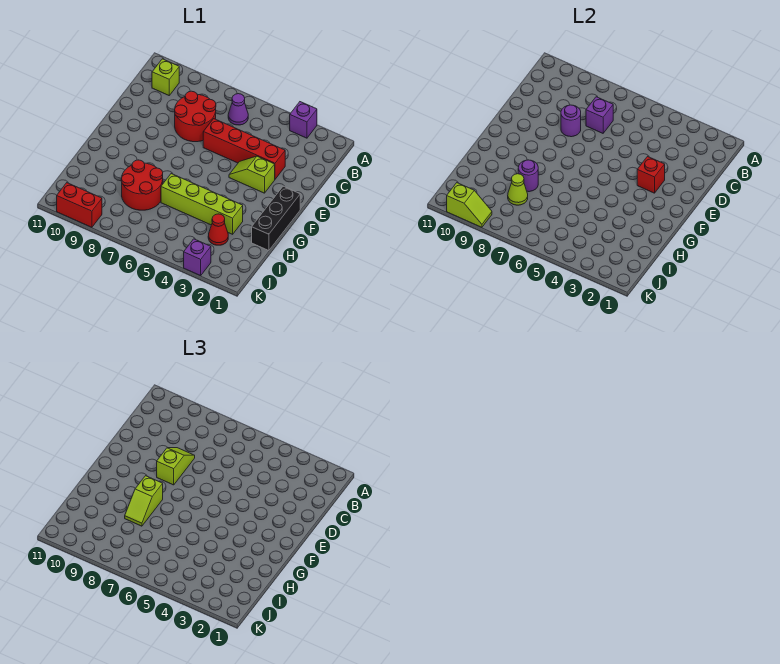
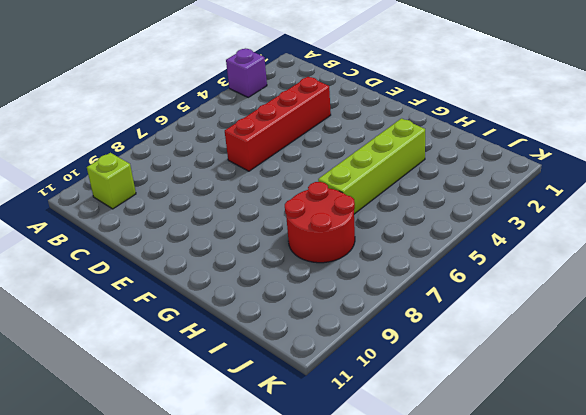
none -> purple cone B6 level 1
none -> red round brick C7:D8 level 1
none -> lime slope E3:E4 level 1 top 3

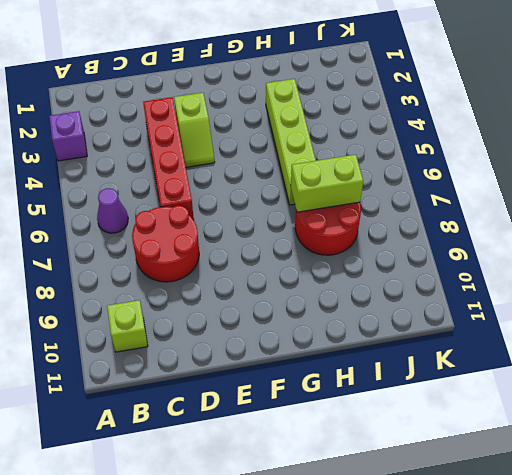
lime brick H7:I7 level 2 -> none
none -> black brick F1:H1 level 1
none -> red cone I3 level 1
none -> purple brick K3 level 1

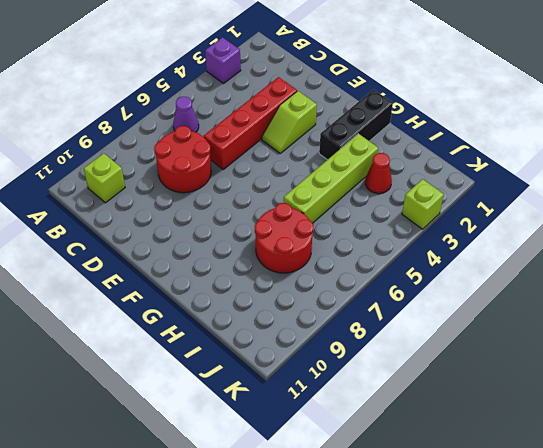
black brick G1:G3 level 1 -> black brick F1:H1 level 1
lime brick K3 level 1 -> purple brick K3 level 1
none -> red brick K9:K10 level 1
none -> purple brick C7 level 2
none -> purple round brick D8 level 2

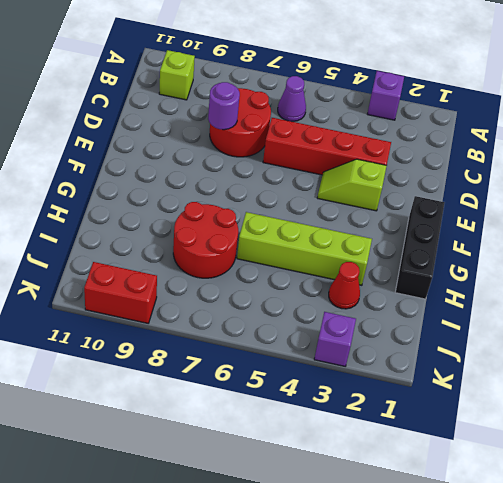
none -> purple brick C7 level 2
none -> red brick E3 level 2
none -> purple round brick H8 level 2

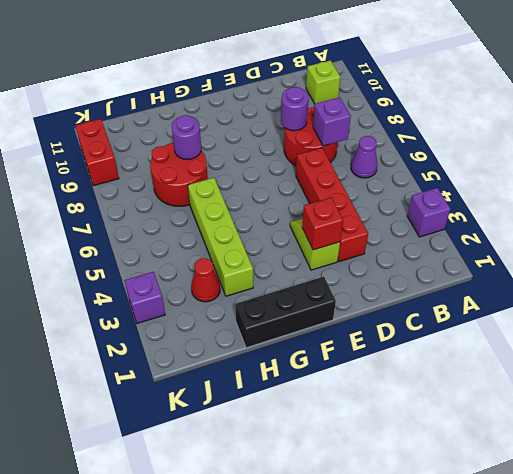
none -> lime cone I8 level 2
none -> lime slope K9:K10 level 2 top 10
none -> lime slope D8:E8 level 3 top E

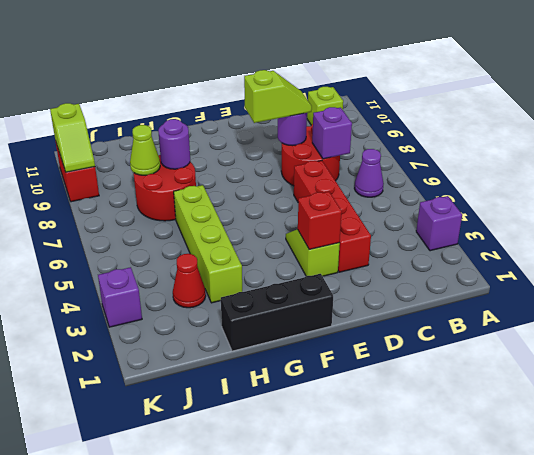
none -> lime slope G8:H8 level 3 top G

